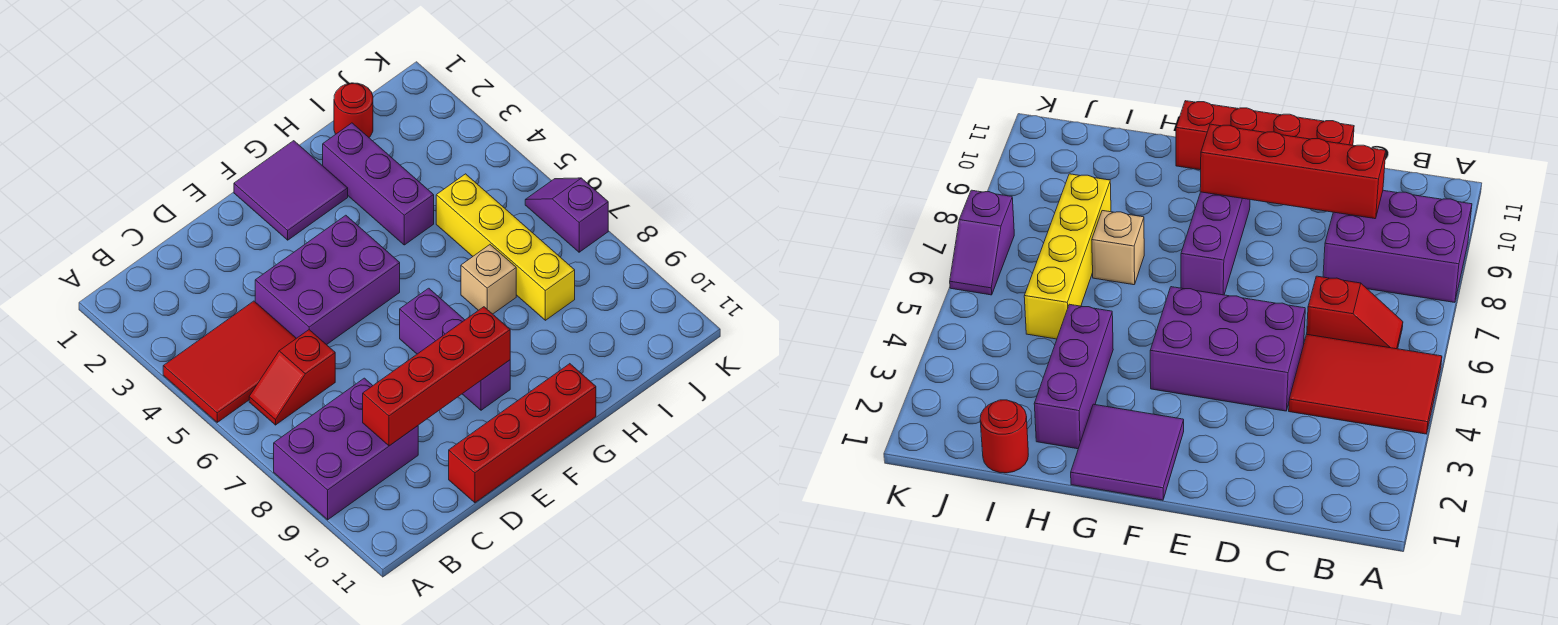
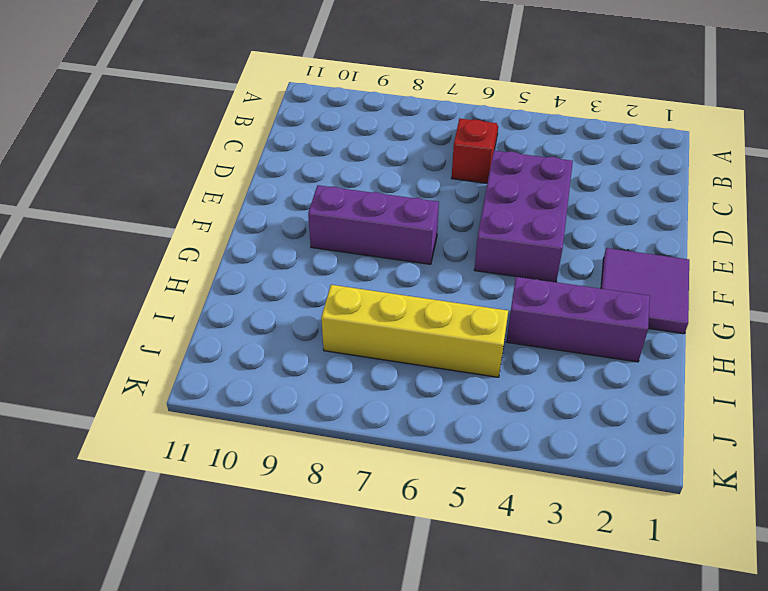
none -> red tile A4:C5 level 1
none -> purple brick A8:C9 level 1
none -> red brick D11:G11 level 1

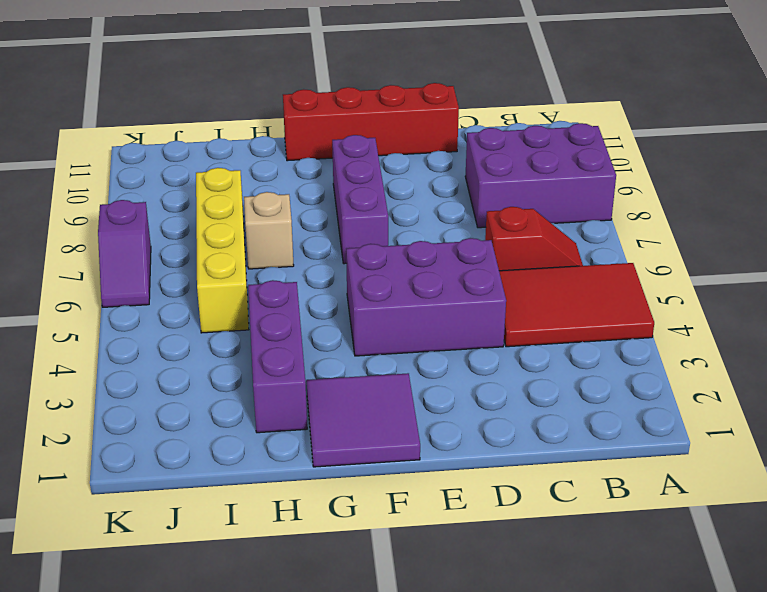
none -> red round brick I1 level 1
none -> red brick C9:F9 level 2

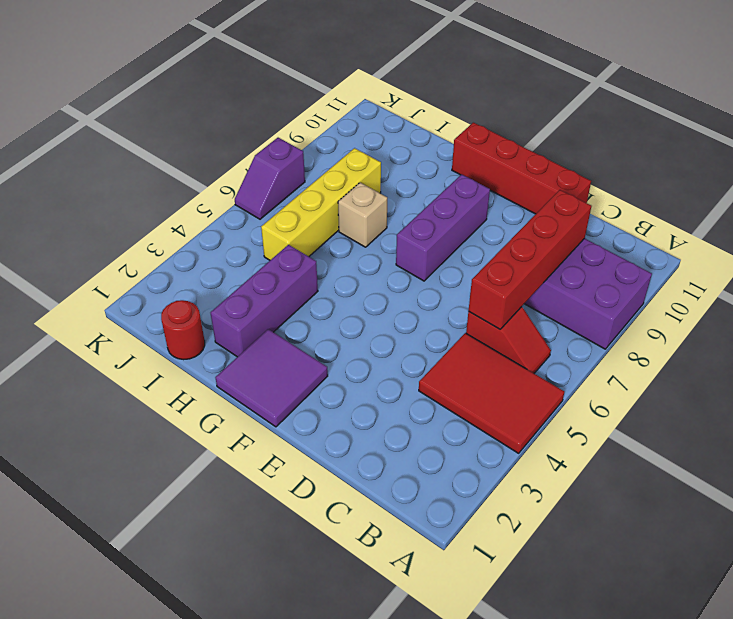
red brick C6:C9 level 2 -> red brick C9:F9 level 2
none -> purple brick D4:F5 level 1

